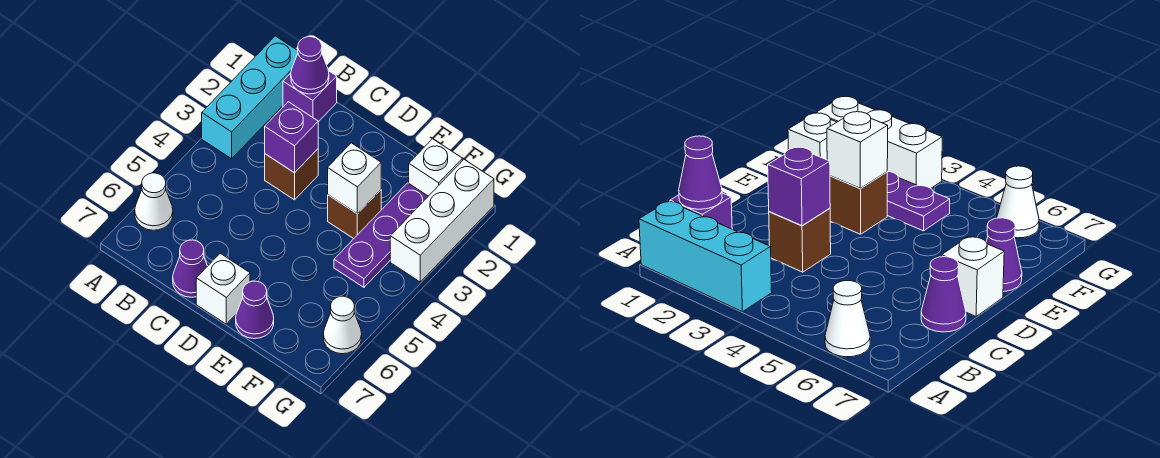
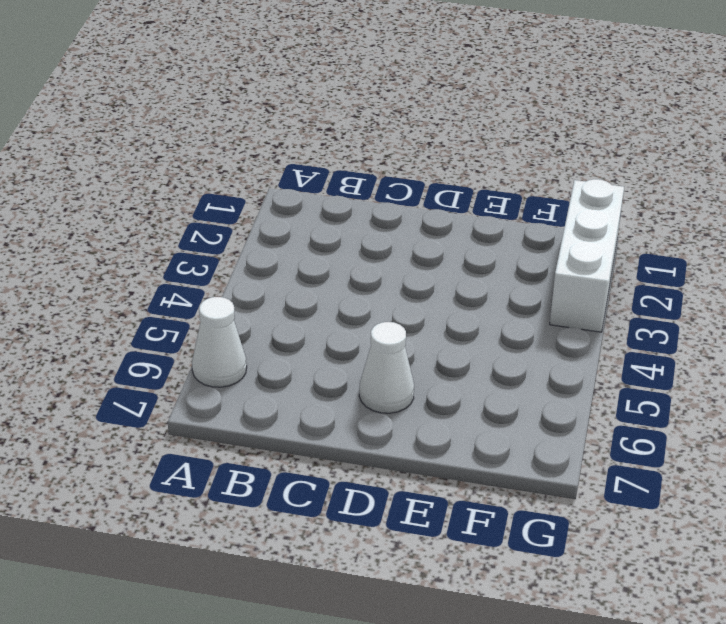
white cone D6 level 1 -> white cone G6 level 1
none -> cyan brick A1:A3 level 1
none -> purple brick B1 level 1
none -> brown brick C3 level 1

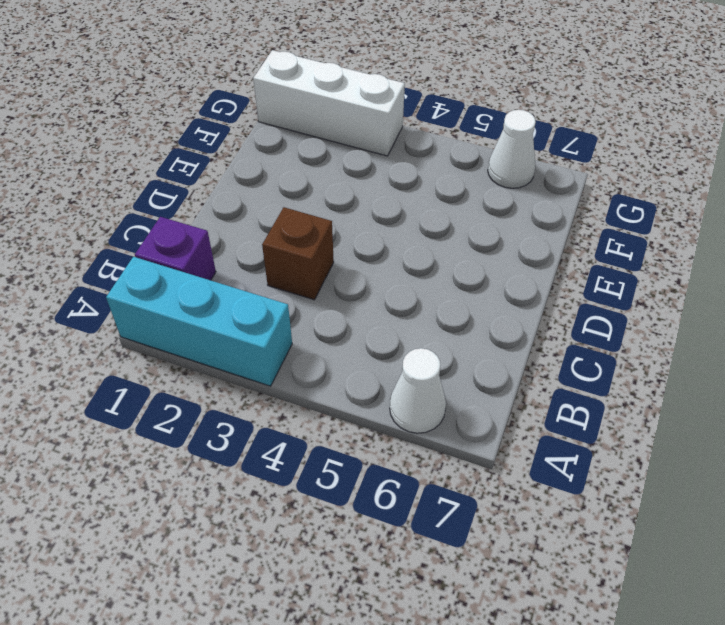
none -> purple cone C7 level 1
none -> white brick D7 level 1
none -> brown brick E3 level 1

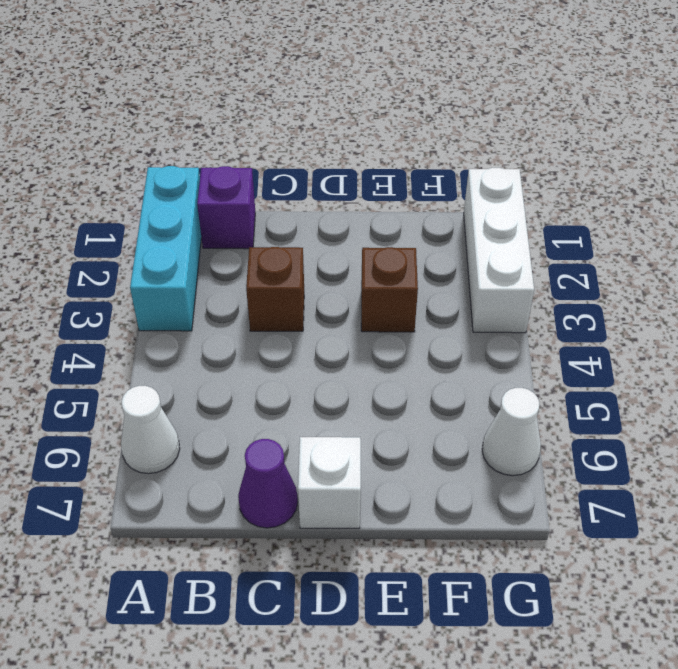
none -> purple cone E7 level 1
none -> white brick F1 level 1
none -> purple plate F2:F4 level 1

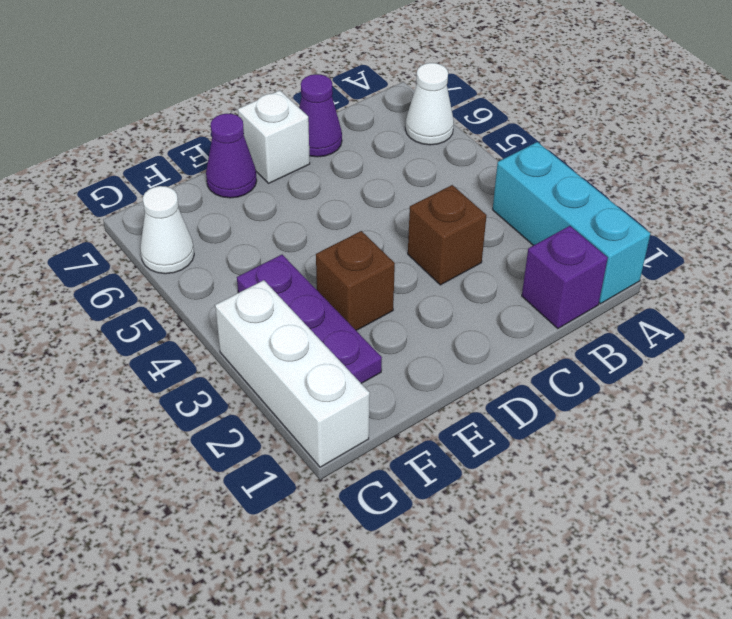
none -> white brick F1 level 1
none -> purple cone B1 level 2
none -> purple brick C3 level 2

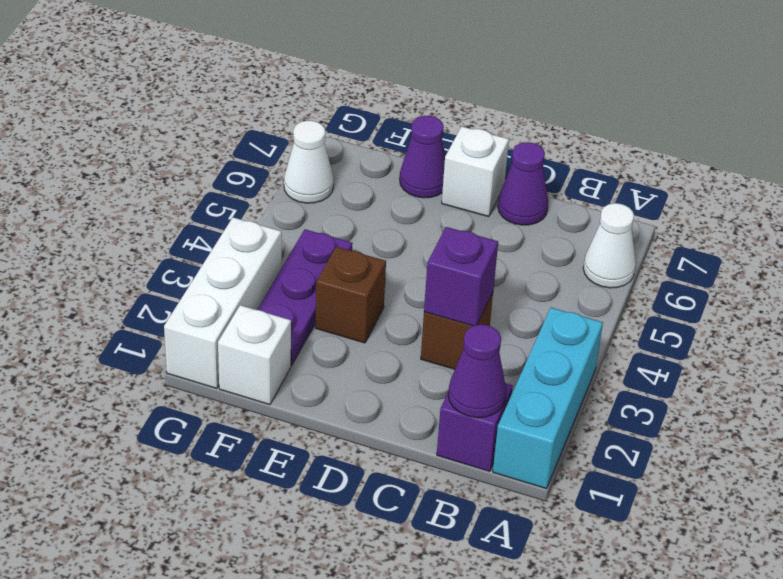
none -> white brick E3 level 2

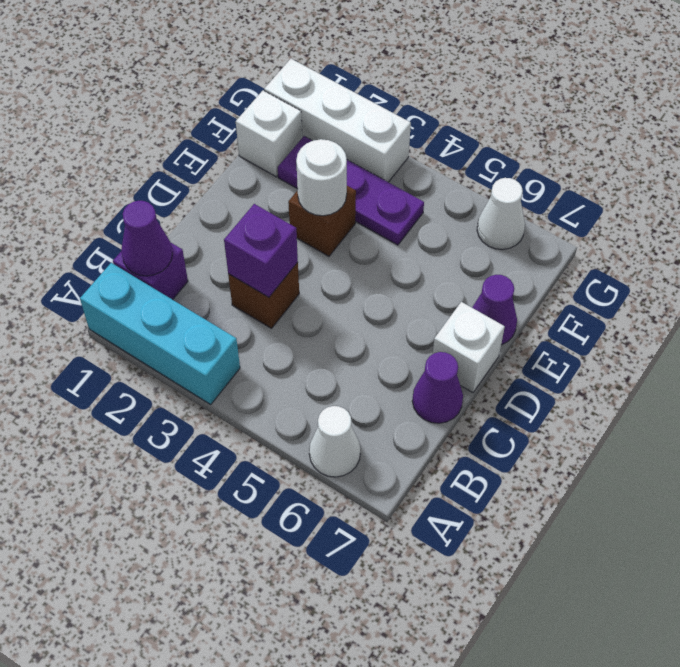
white round brick E3 level 2 -> white brick E3 level 2

